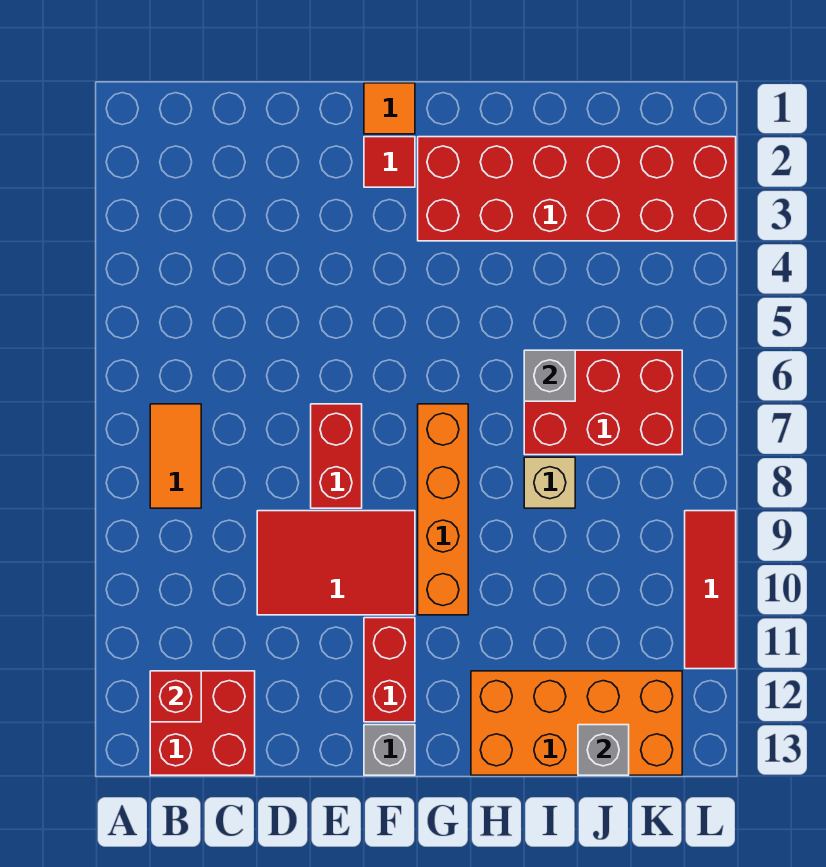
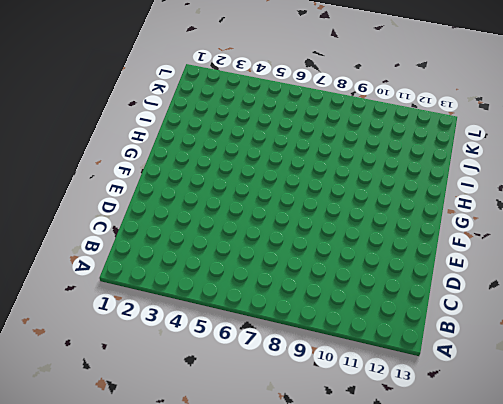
none -> orange tile B7:B8 level 1
none -> red brick B12:C13 level 1
none -> red tile D9:F10 level 1

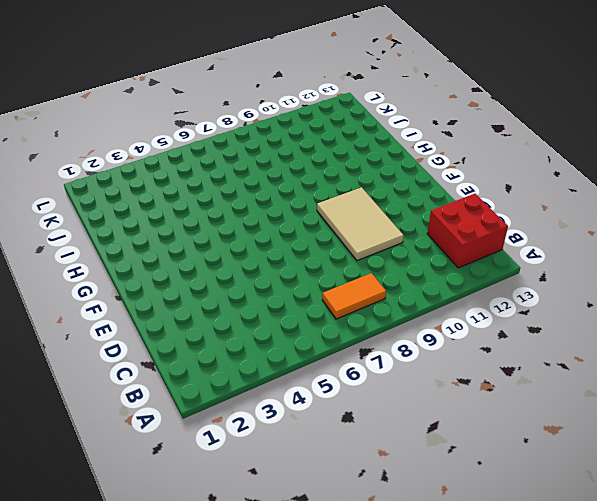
tan tile D9:F10 level 1 -> red tile D9:F10 level 1
none -> red brick E7:E8 level 1
none -> orange tile F1 level 1
none -> red tile F2 level 1

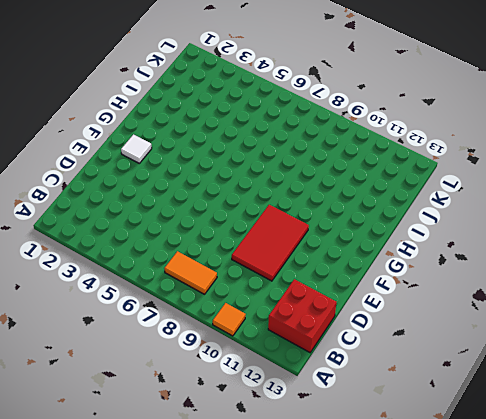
orange tile A10 level 1 -> orange tile F1 level 1
white tile F2 level 1 -> red tile F2 level 1
none -> red brick E7:E8 level 1
none -> red brick F11:F12 level 1
none -> grey brick F13 level 1

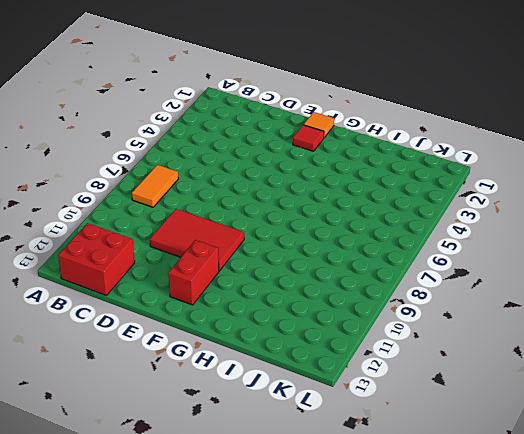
none -> red brick E7:E8 level 1
none -> grey brick F13 level 1
none -> red brick G2:L3 level 1

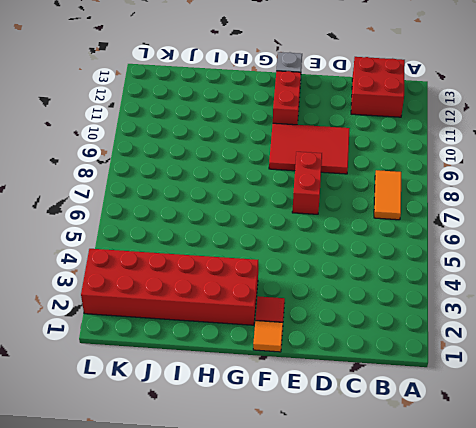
none -> orange brick G7:G10 level 1
none -> orange brick H12:K13 level 1
none -> red brick I6:K7 level 1

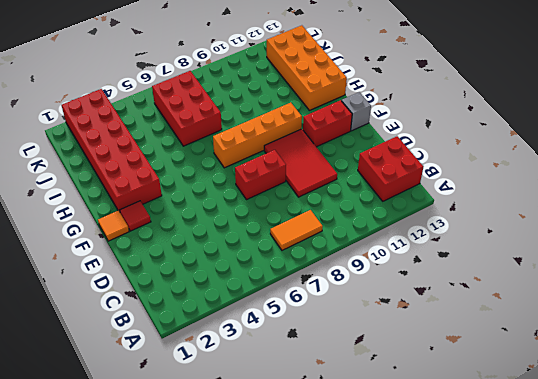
none -> tan brick I8 level 1
none -> red tile L9:L11 level 1
none -> red brick B12 level 2

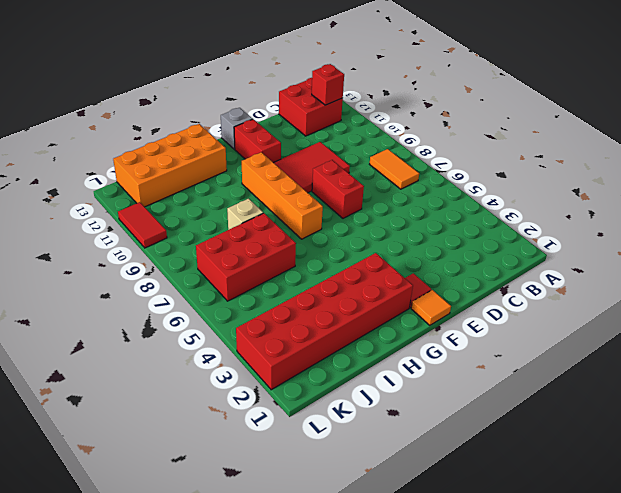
red tile L10:L11 level 1 -> red tile L9:L11 level 1
none -> grey brick I6 level 2
none -> grey brick J13 level 2

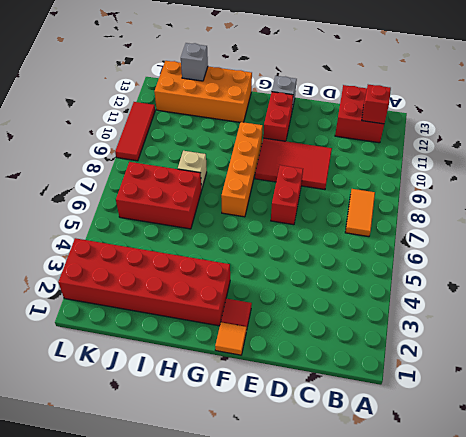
none -> grey brick I6 level 2

